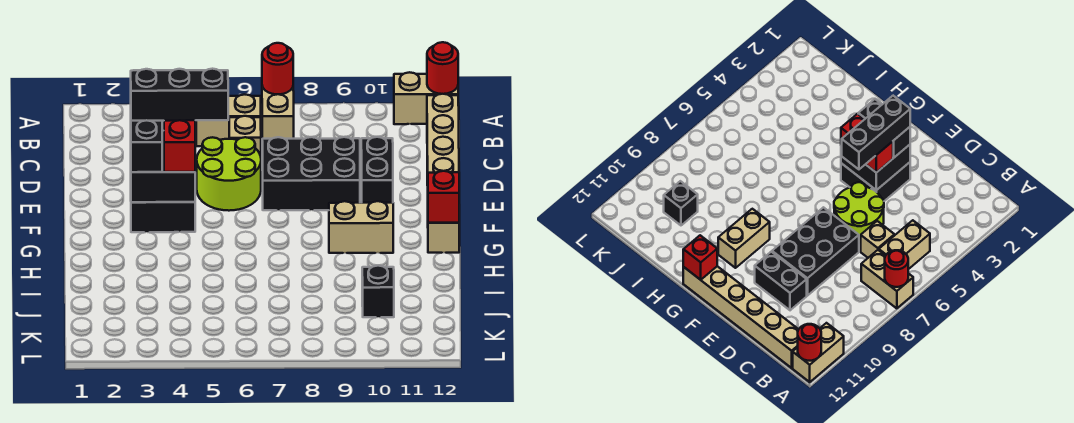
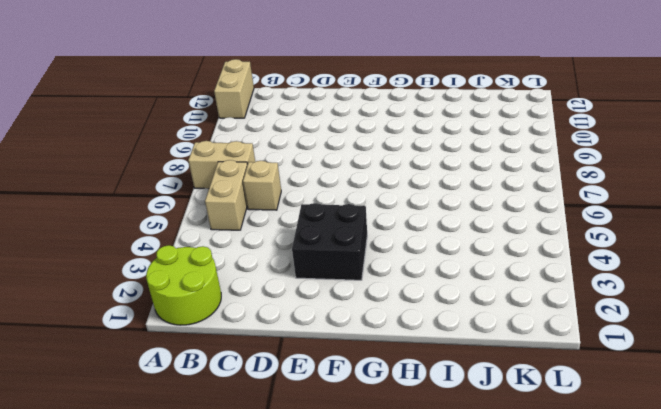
lime round brick A1:B2 level 1 -> lime round brick D5:E6 level 1
none -> tan brick B12:G12 level 1
none -> black brick D7:E9 level 1
none -> black brick D10:E10 level 1

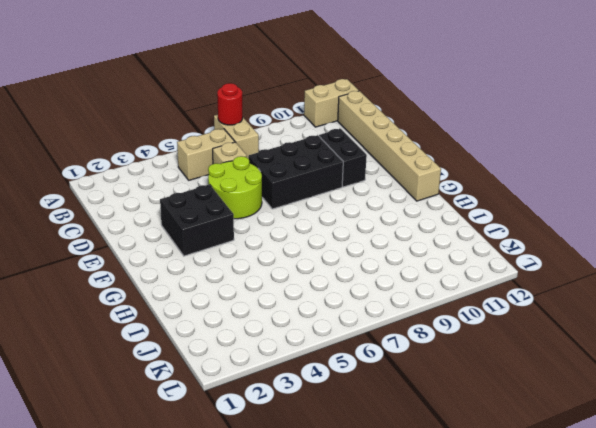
none -> tan brick G9:G10 level 1
none -> black brick J10 level 1
none -> red round brick A12 level 2

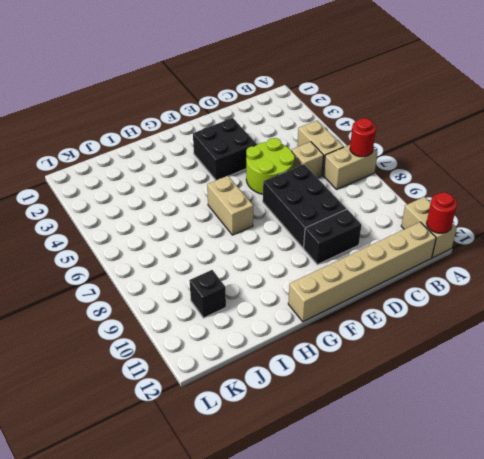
tan brick G6:G7 level 1 -> tan brick G9:G10 level 1
none -> black brick E3:F4 level 2
none -> red brick G12 level 2
none -> black brick E3:F3 level 3

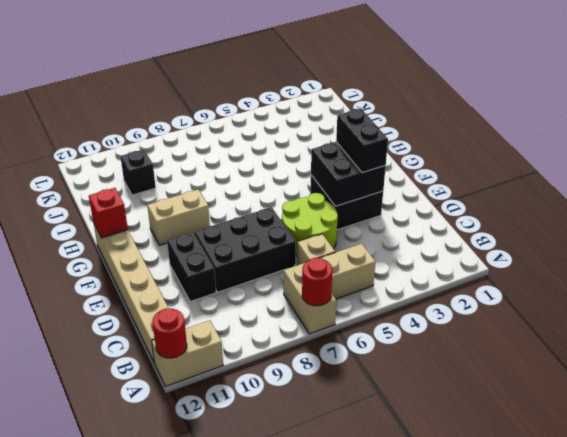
none -> red brick E4:F4 level 3
none -> black brick E3:E5 level 4

